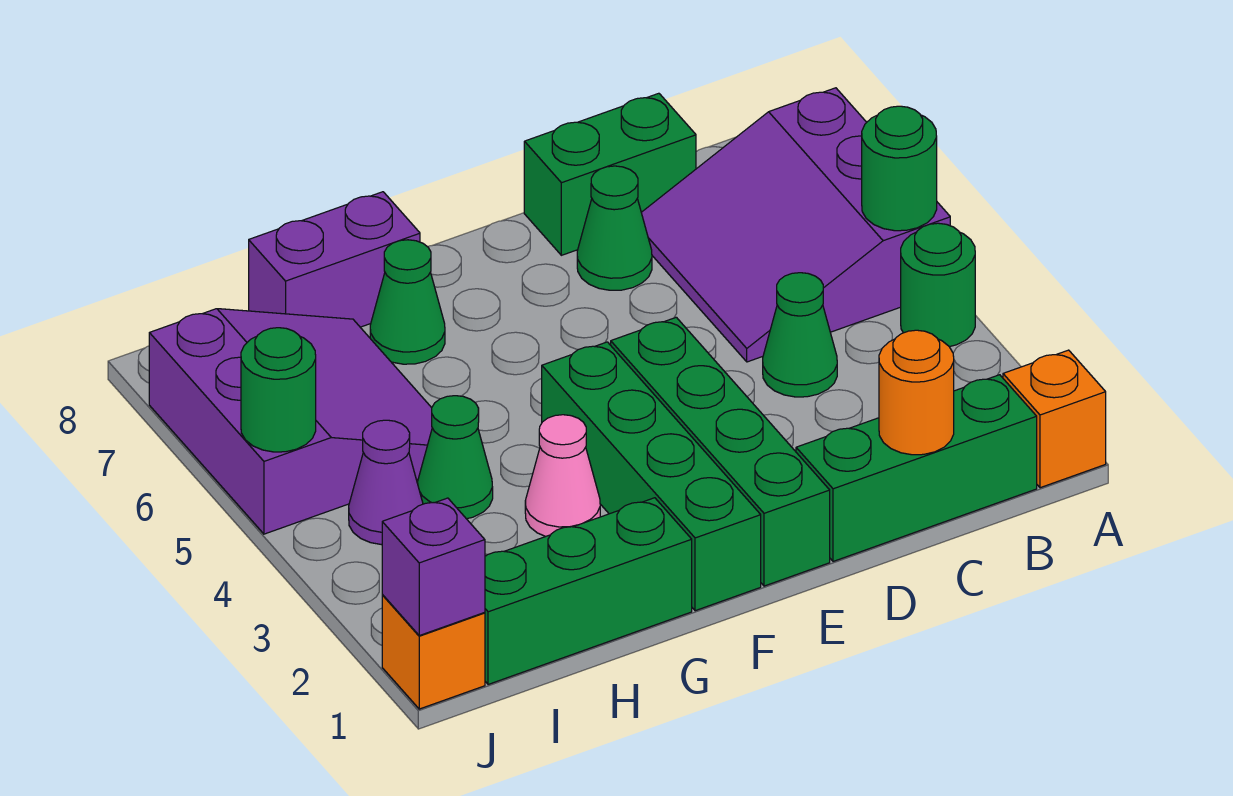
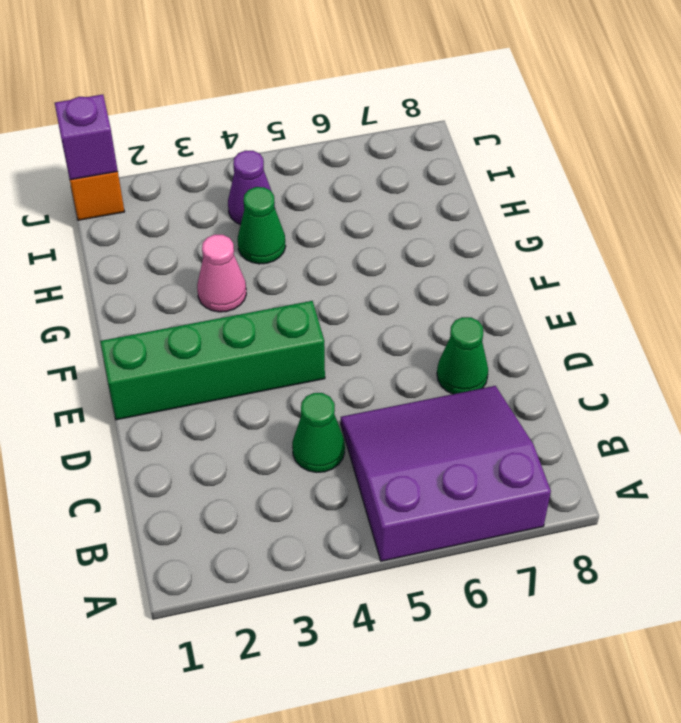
none -> orange brick A1 level 1
none -> green round brick A4 level 1
none -> green brick B1:D1 level 1

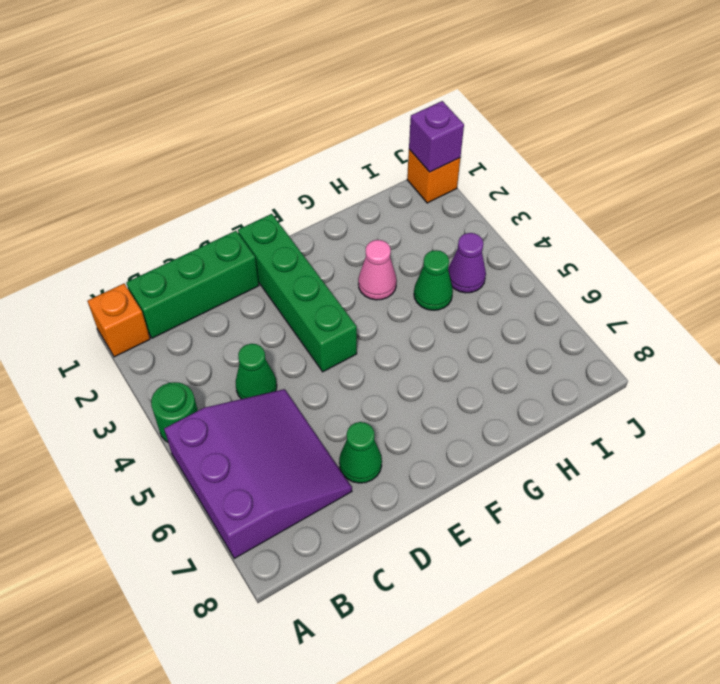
none -> green brick C8:D8 level 1
none -> green brick F1:F4 level 1
none -> green brick G1:I1 level 1

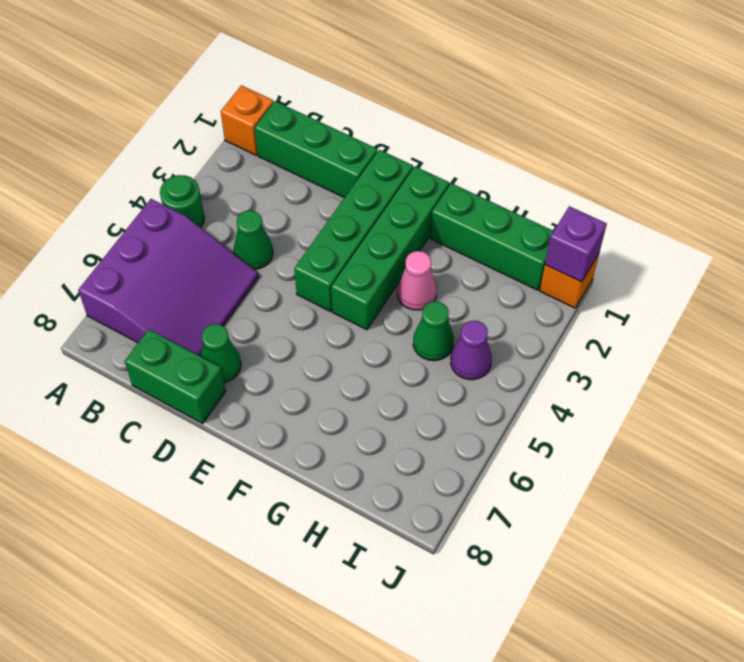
none -> green cone G7 level 1
none -> purple brick G8:H8 level 1
none -> purple slope H5:J7 level 1 top J

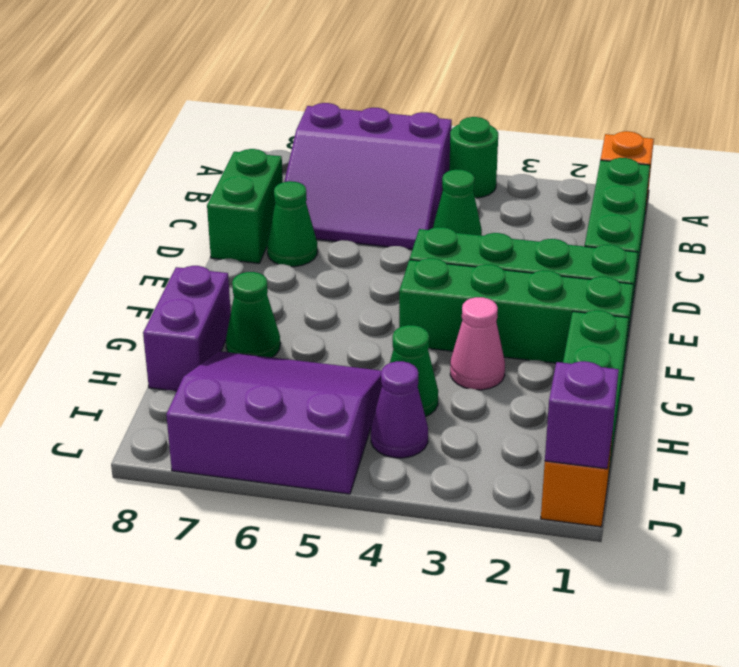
none -> green round brick A5 level 2
none -> orange round brick C1 level 2
none -> green round brick J5 level 2

